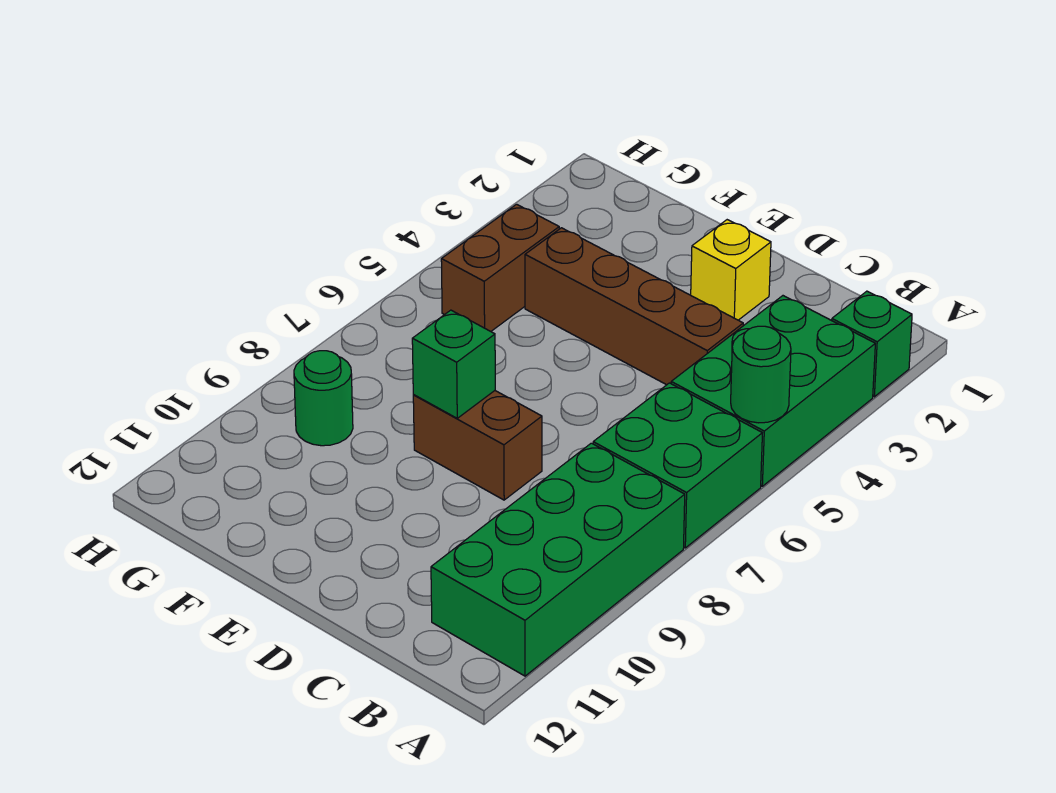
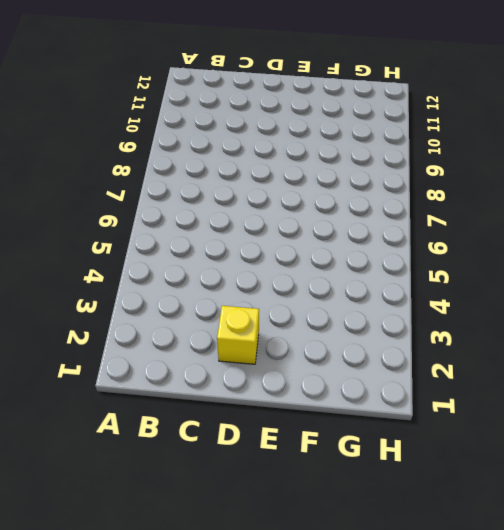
none -> green brick A2 level 1
none -> green brick A3:B5 level 1

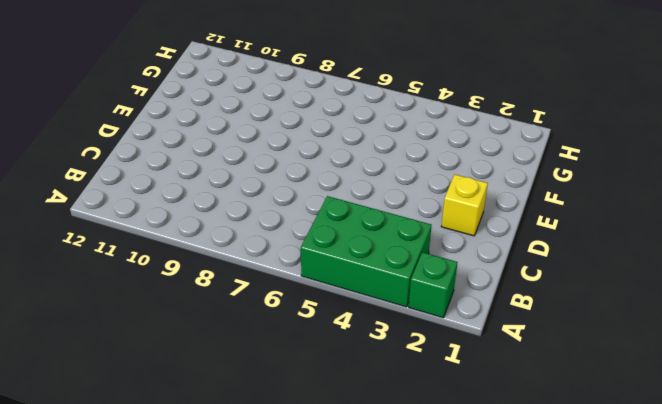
none -> green brick A6:B7 level 1
none -> green brick A8:B11 level 1

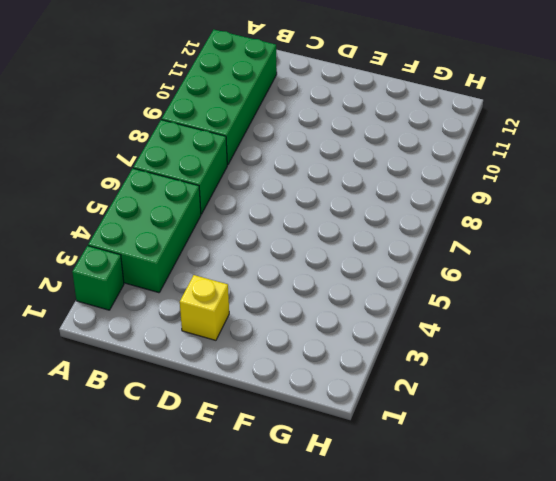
none -> brown brick C4:F4 level 1
none -> brown brick D8:E8 level 1

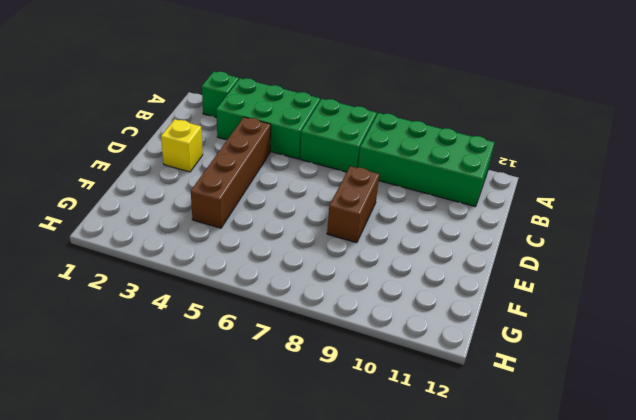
none -> brown brick G4:G5 level 1
none -> green round brick G9 level 1

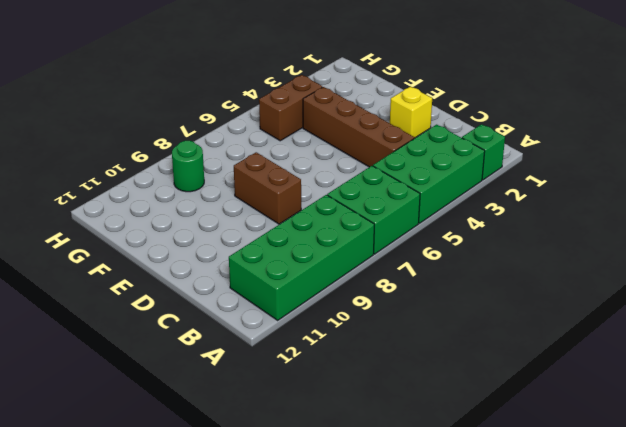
none -> green round brick A5 level 2
none -> green brick E8 level 2

